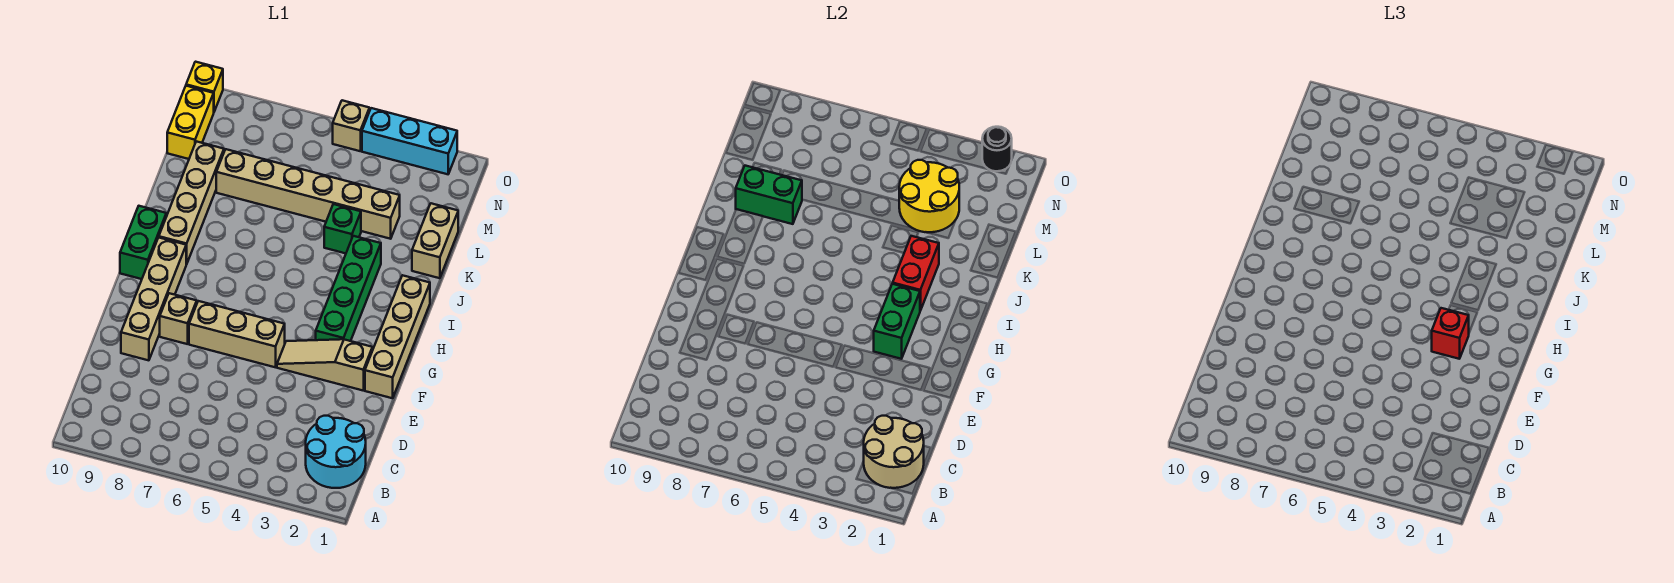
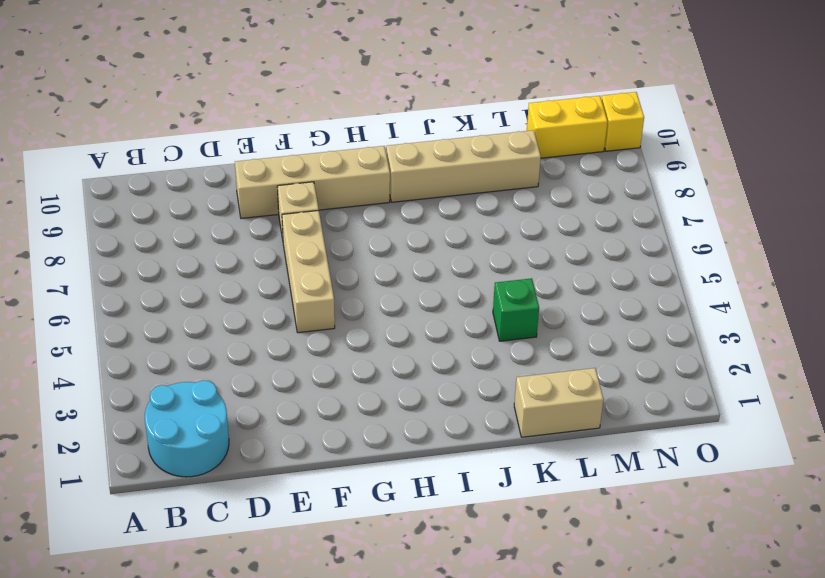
none -> tan brick F1:I1 level 1
none -> tan slope F2:F4 level 1 top 2
none -> green brick G3:J3 level 1

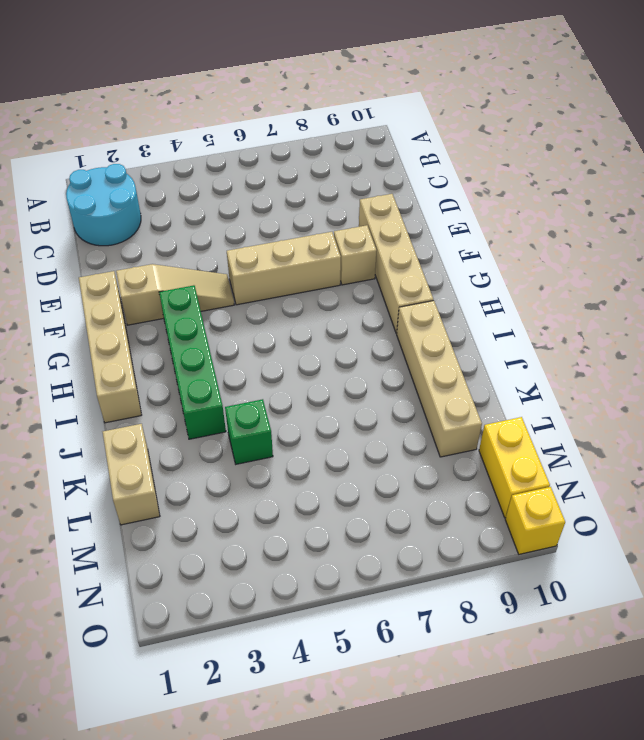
none -> green brick H10:I10 level 1
none -> tan brick L3:L8 level 1
none -> cyan brick O2:O4 level 1

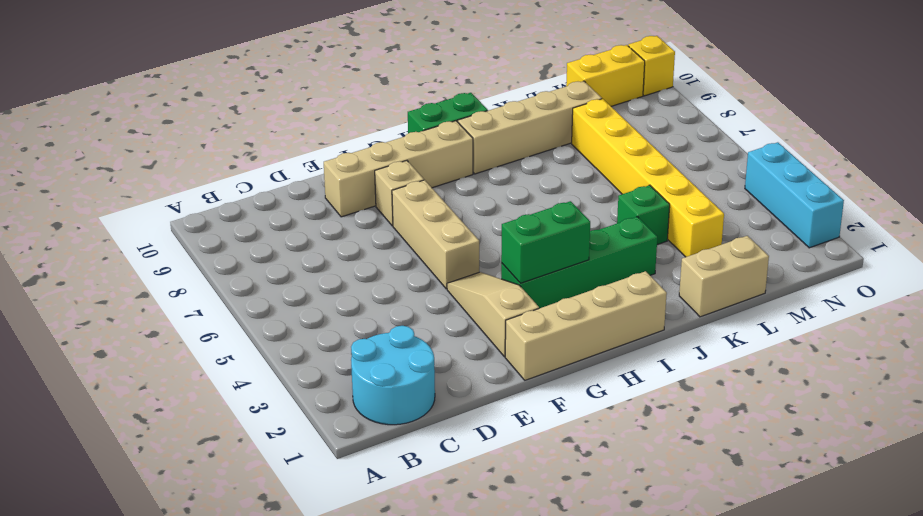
yellow brick L3:L8 level 1 -> tan brick L3:L8 level 1
none -> tan brick O5 level 1
none -> tan round brick B1:C2 level 2
none -> red brick I3:J3 level 2

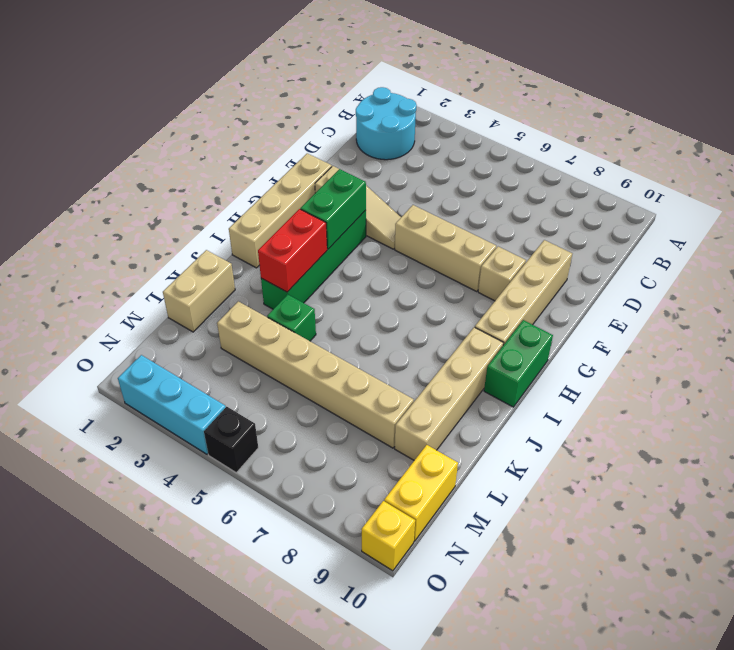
black brick O5 level 1 -> tan brick O5 level 1
none -> tan round brick B1:C2 level 2
none -> green brick K8:K9 level 2
none -> yellow round brick L3:M4 level 2

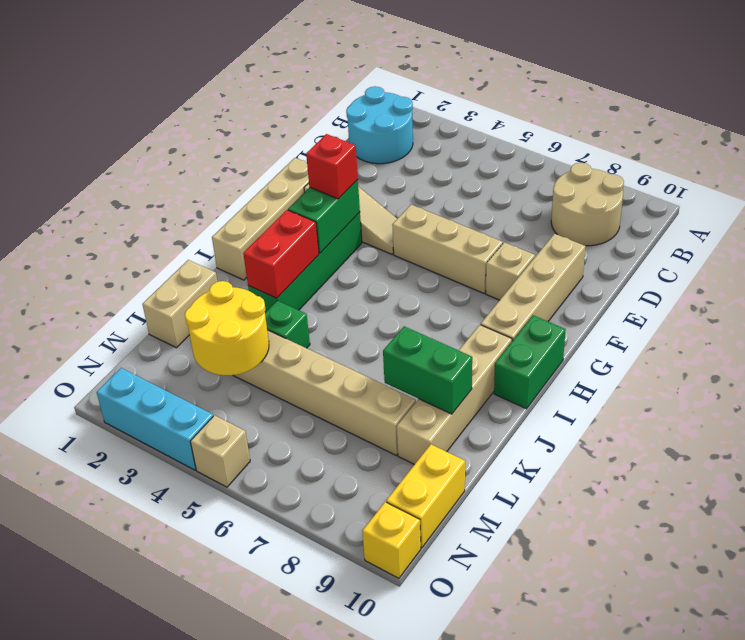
tan round brick B8:C9 level 1 -> tan round brick B1:C2 level 2
none -> black round brick O2 level 2

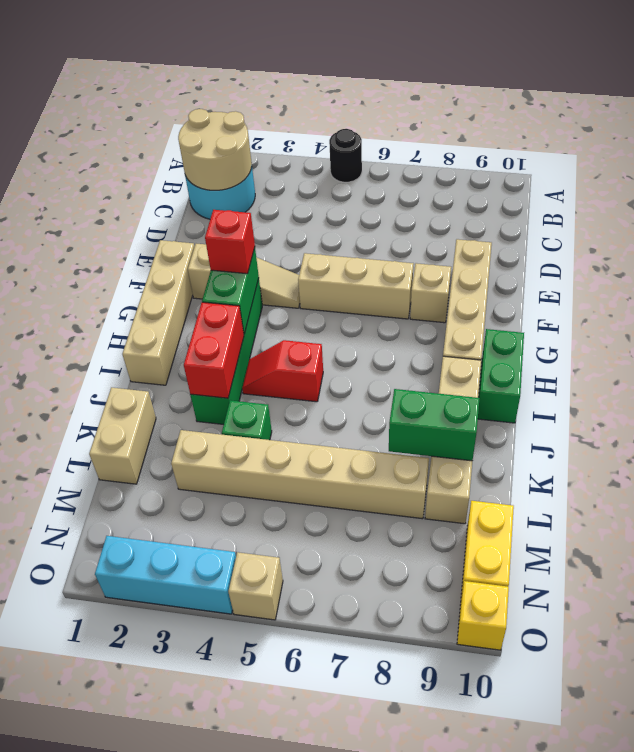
black round brick A5 level 1 -> black round brick O2 level 2
red slope I4:I5 level 1 top 5 -> none
none -> yellow round brick L3:M4 level 2

